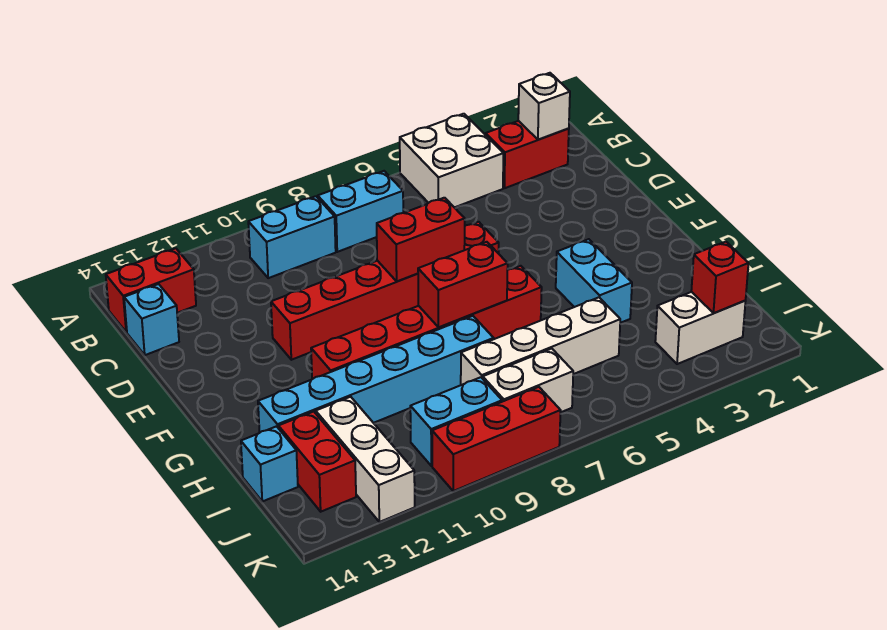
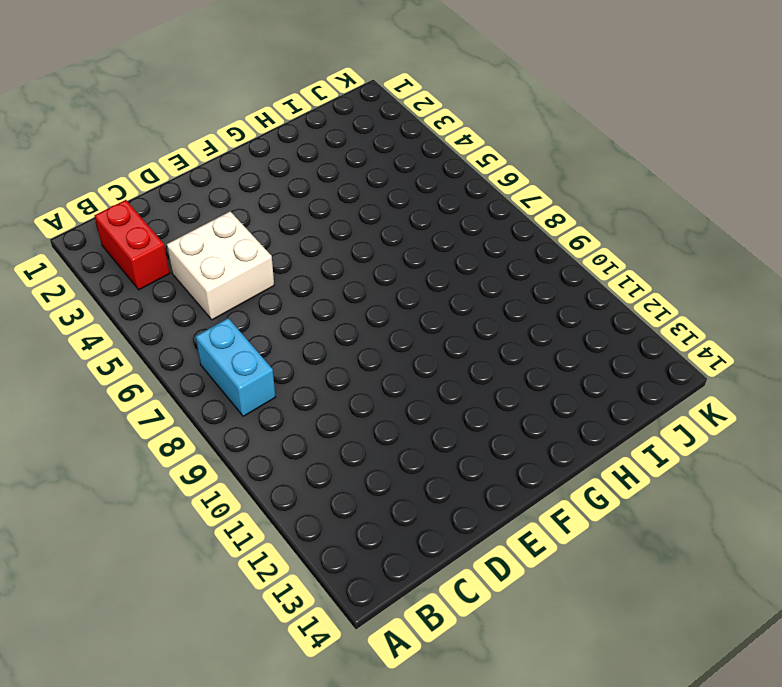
white brick C4:D5 level 1 -> white brick A4:B5 level 1
none -> cyan brick B9:B10 level 1
none -> red brick B13:B14 level 1
none -> cyan brick C14 level 1

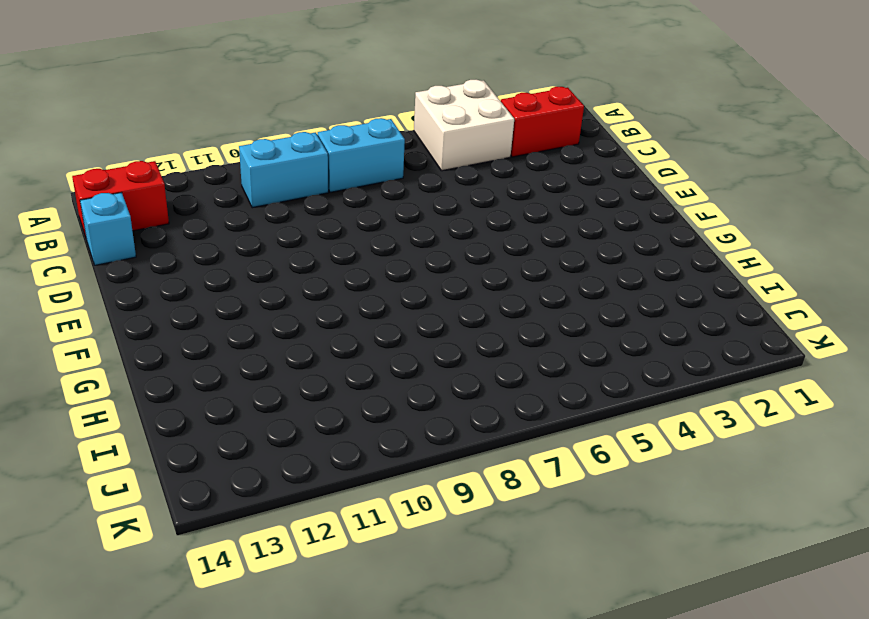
none -> red brick E6:E11 level 1
none -> cyan brick G4:H4 level 1
none -> red brick G6:G11 level 1

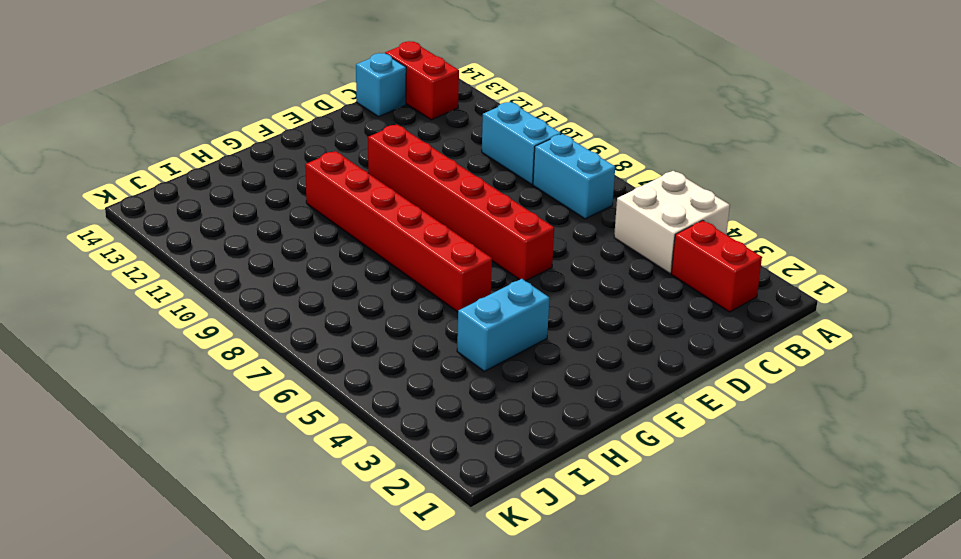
none -> cyan brick H8:H13 level 1
none -> white brick I5:I8 level 1
none -> white brick I12:K12 level 1

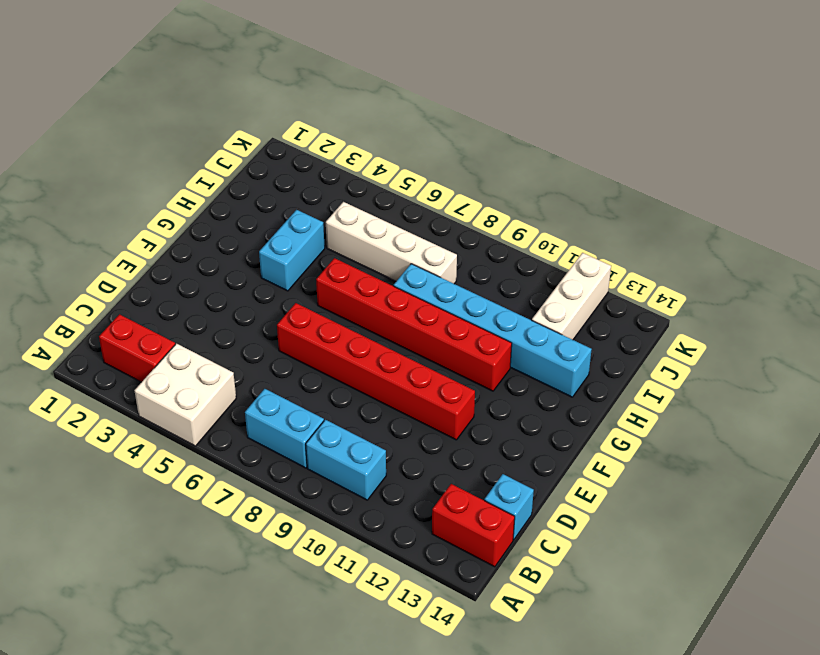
none -> red brick I13:J13 level 1
none -> cyan brick I14 level 1
none -> white brick J2:J3 level 1

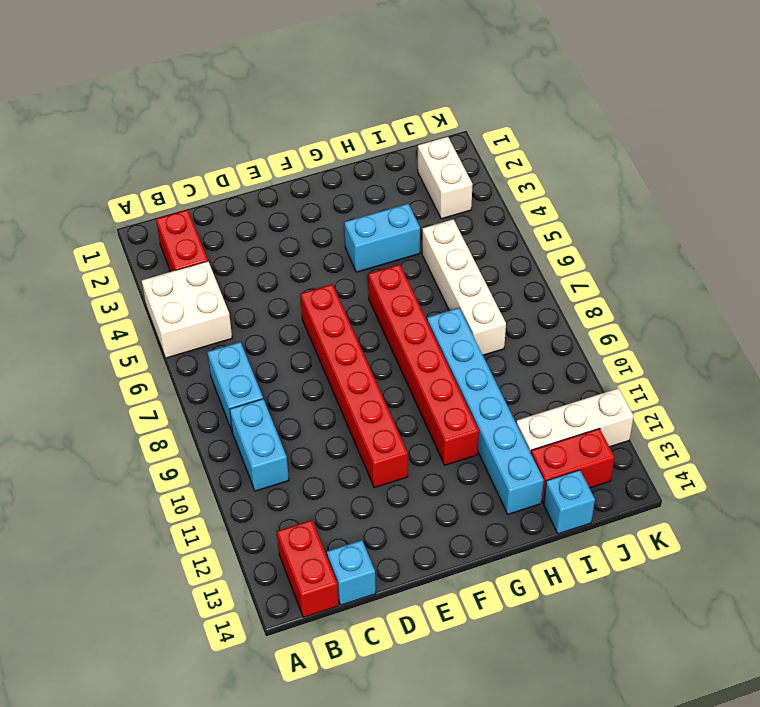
none -> white brick J7:J8 level 1
none -> cyan brick J9:J10 level 1
none -> red brick K8:K10 level 1

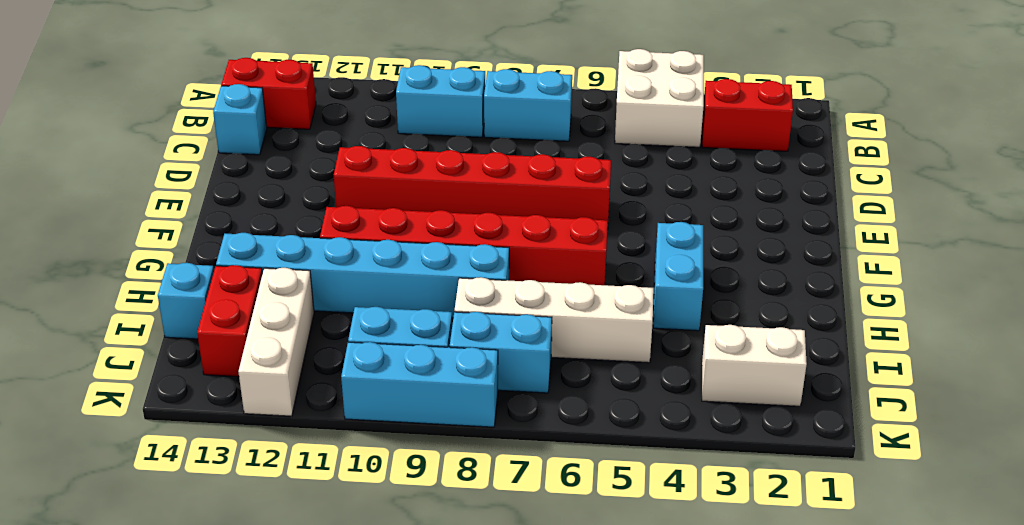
cyan brick J7:J8 level 1 -> white brick J7:J8 level 1
cyan brick K8:K10 level 1 -> red brick K8:K10 level 1
none -> white brick B2 level 2
none -> red brick E7:E8 level 2
none -> red brick G7:G8 level 2

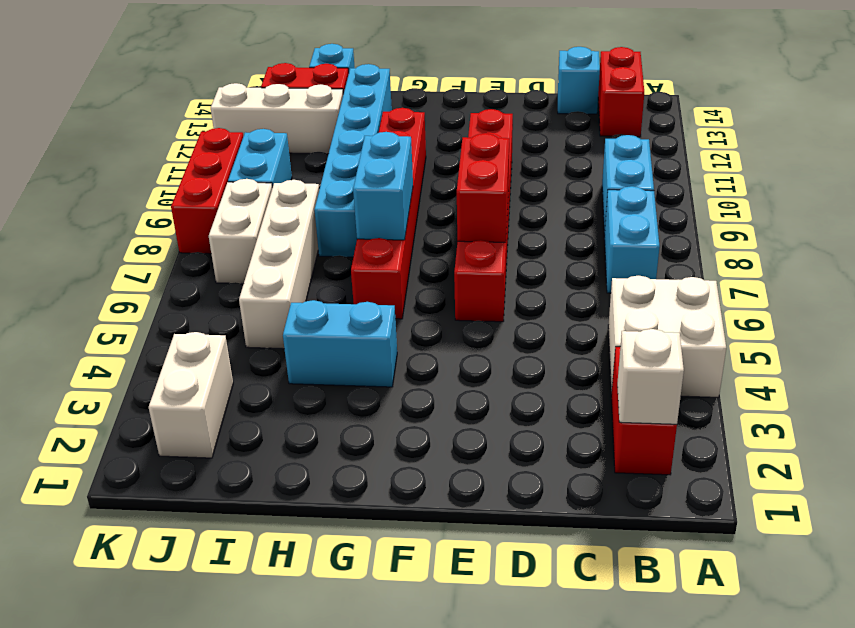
cyan brick G7:G8 level 2 -> red brick G7:G8 level 2
none -> red brick J2 level 2

